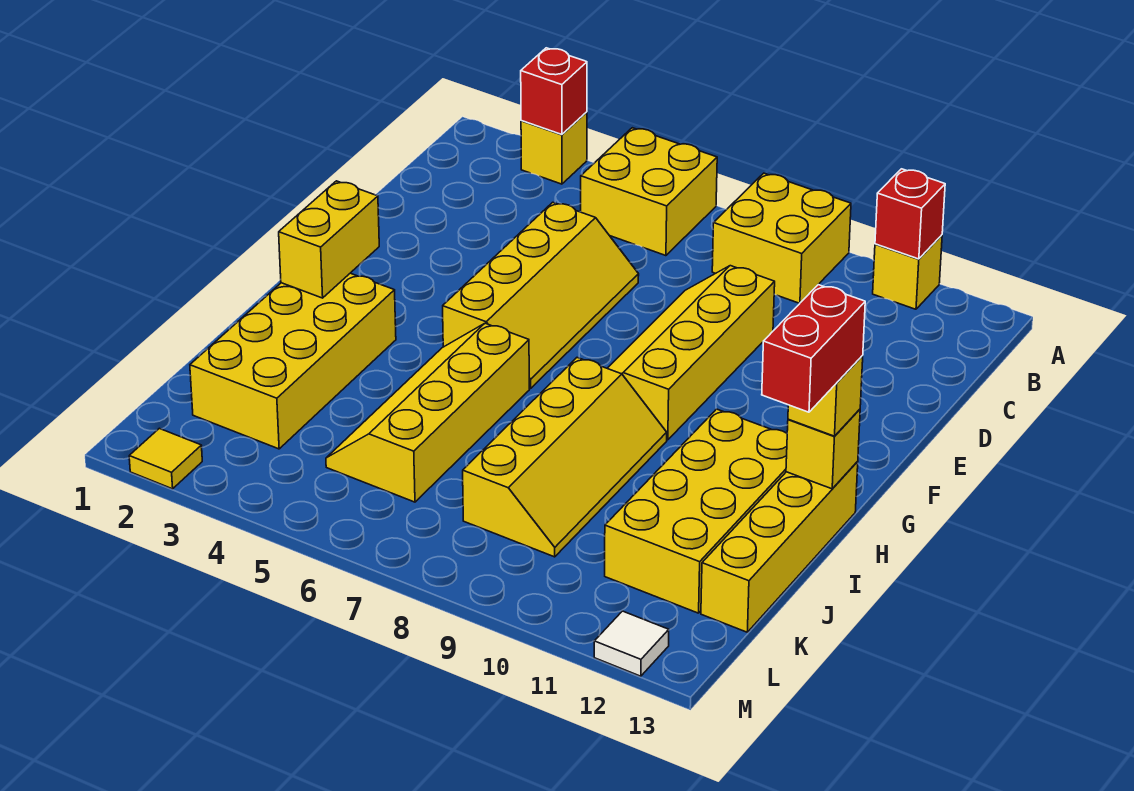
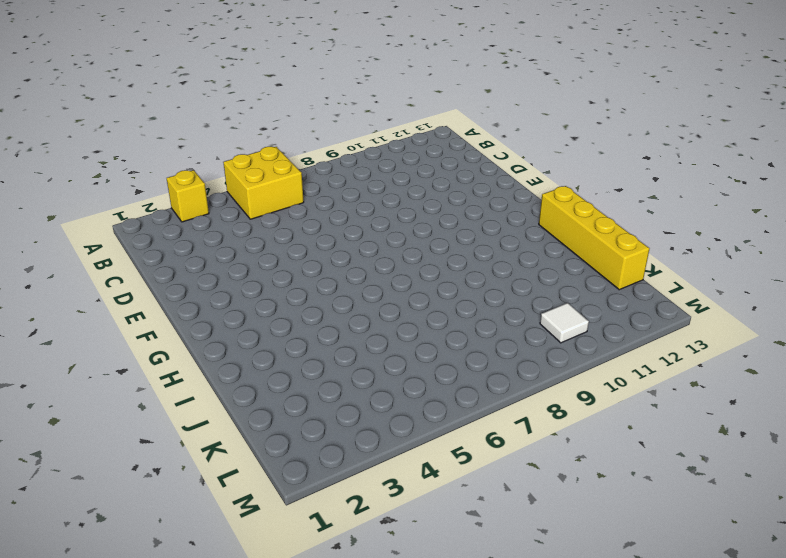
white tile L10 level 1 -> white tile M12 level 1
none -> yellow brick A8:B9 level 1
none -> yellow brick A11 level 1
none -> yellow slope D5:G6 level 1 top 5

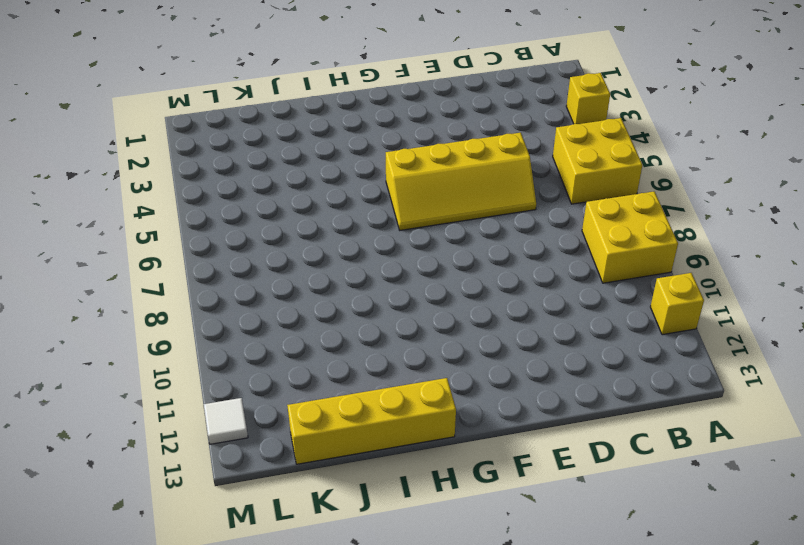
none -> yellow slope D8:G9 level 1 top 9
none -> yellow brick H2:K3 level 1
none -> yellow slope H5:K6 level 1 top 6

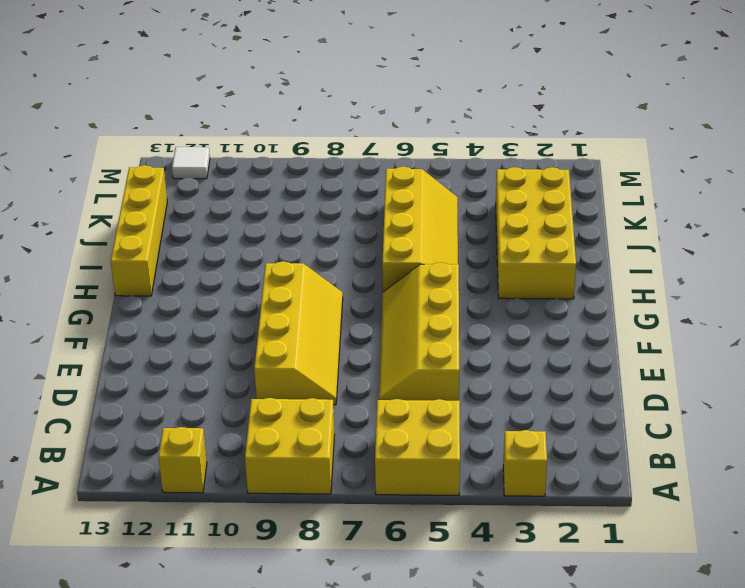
none -> yellow slope H8:K9 level 1 top 8
none -> yellow brick H11:K12 level 1
none -> yellow tile M2 level 1

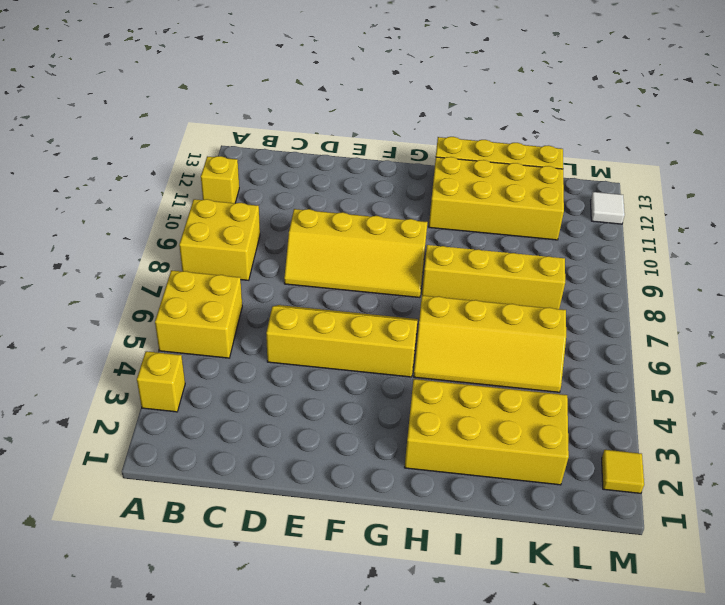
none -> red brick A3 level 2
none -> red brick A11 level 2
none -> yellow brick G2:H2 level 2

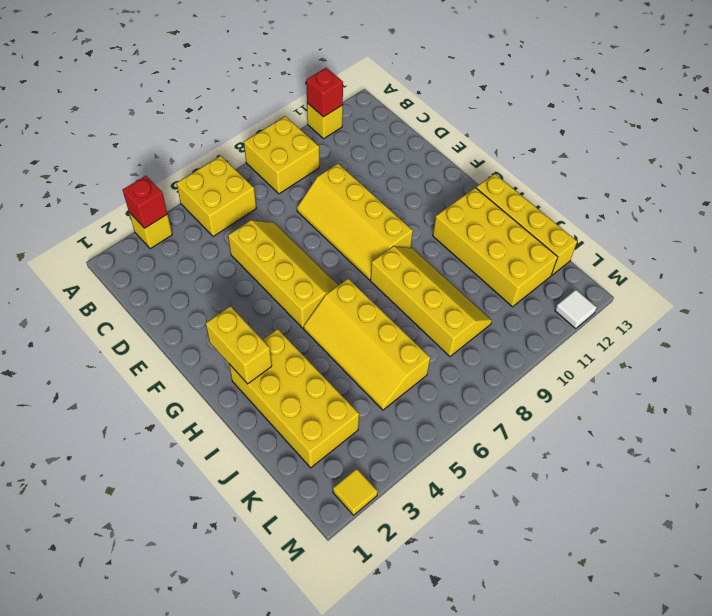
none -> yellow brick H13 level 2
none -> yellow brick H13 level 3
none -> red brick H13:I13 level 4

